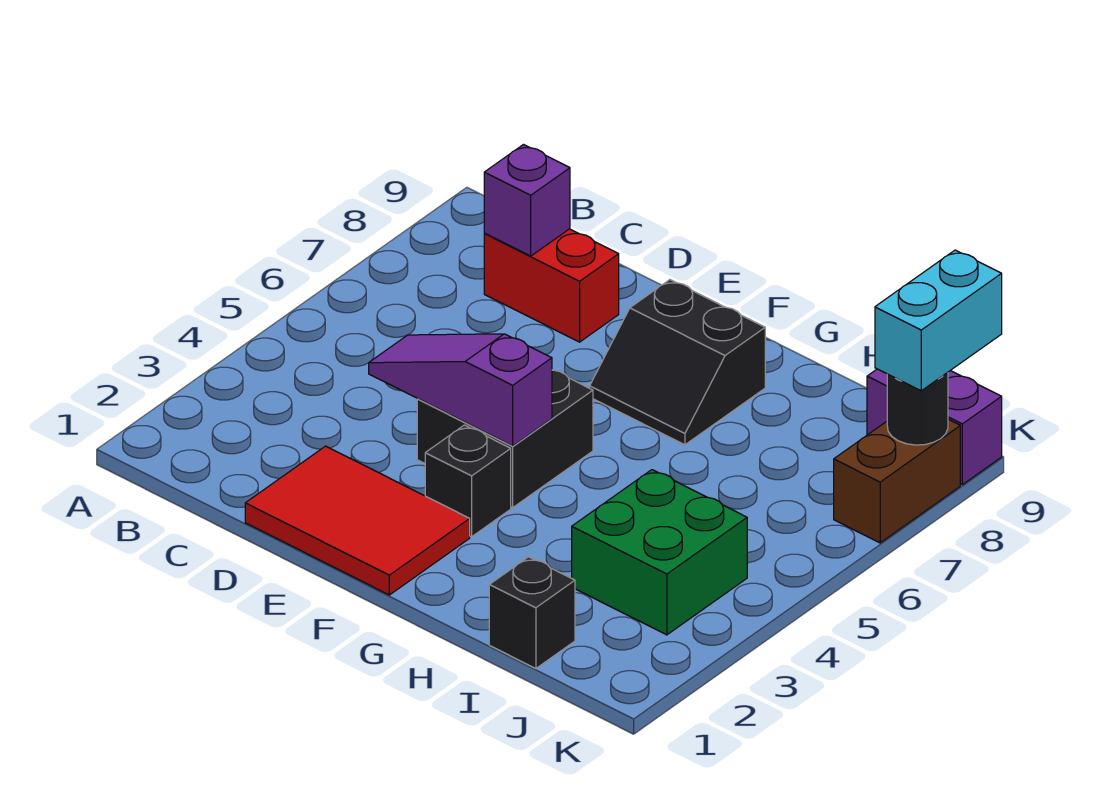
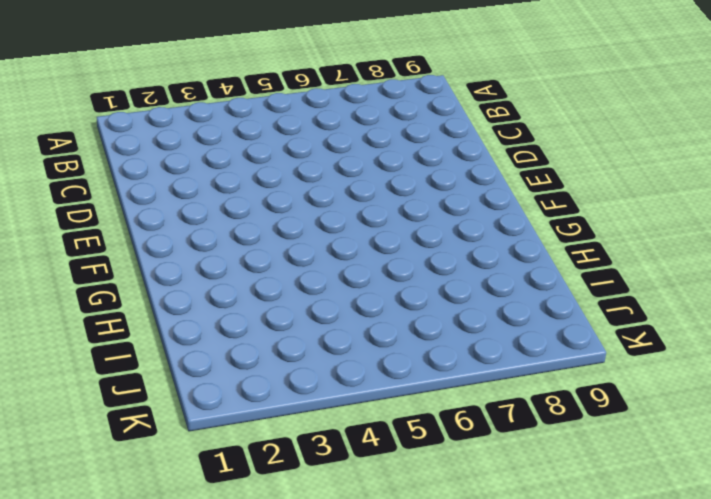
none -> red brick C8:D8 level 1
none -> red tile D1:F2 level 1
none -> black brick E4:F5 level 1

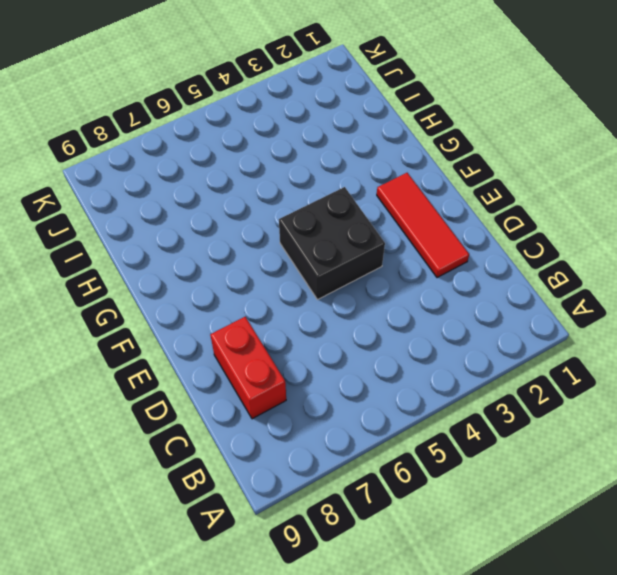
red tile D2:F2 level 1 -> red tile D1:F2 level 1
none -> black brick F3 level 1
none -> black slope F7:G8 level 1 top 8
none -> black brick I1 level 1

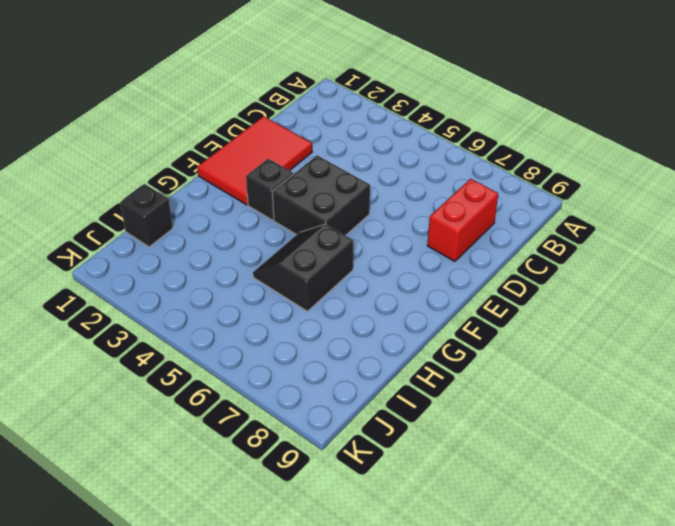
black slope G5:H6 level 1 top 6 -> black slope F7:G8 level 1 top 8
none -> green brick I3:J4 level 1
none -> purple brick J9:K9 level 1
none -> brown brick K7:K8 level 1

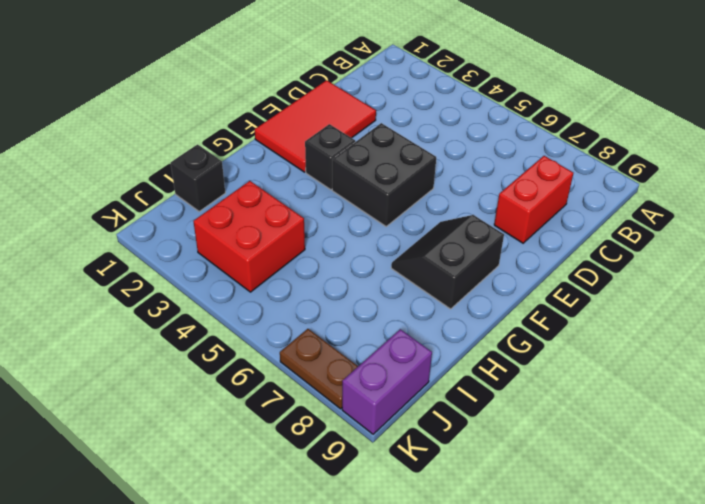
red brick I3:J4 level 1 -> green brick I3:J4 level 1
brown plate K7:K8 level 1 -> brown brick K7:K8 level 1
none -> purple brick C8 level 2
none -> purple slope D4:F4 level 2 top F
none -> black round brick K8 level 2

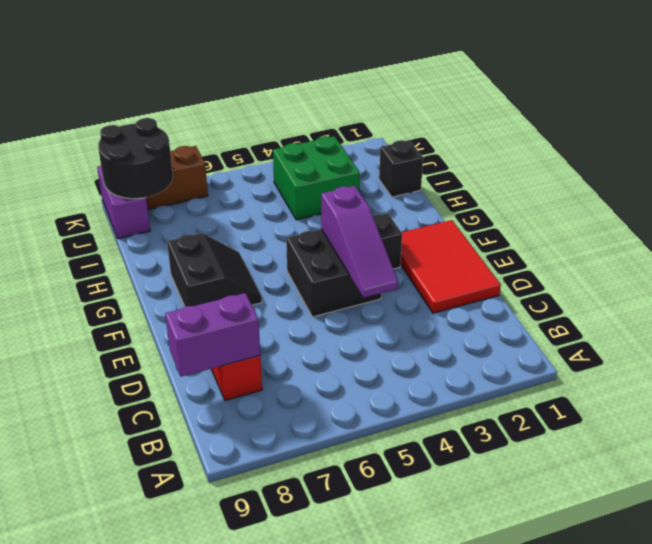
purple brick C8:C9 level 2 -> purple brick C8 level 2
black round brick J8:K9 level 2 -> black round brick K8 level 2
none -> cyan brick K8:K9 level 3

